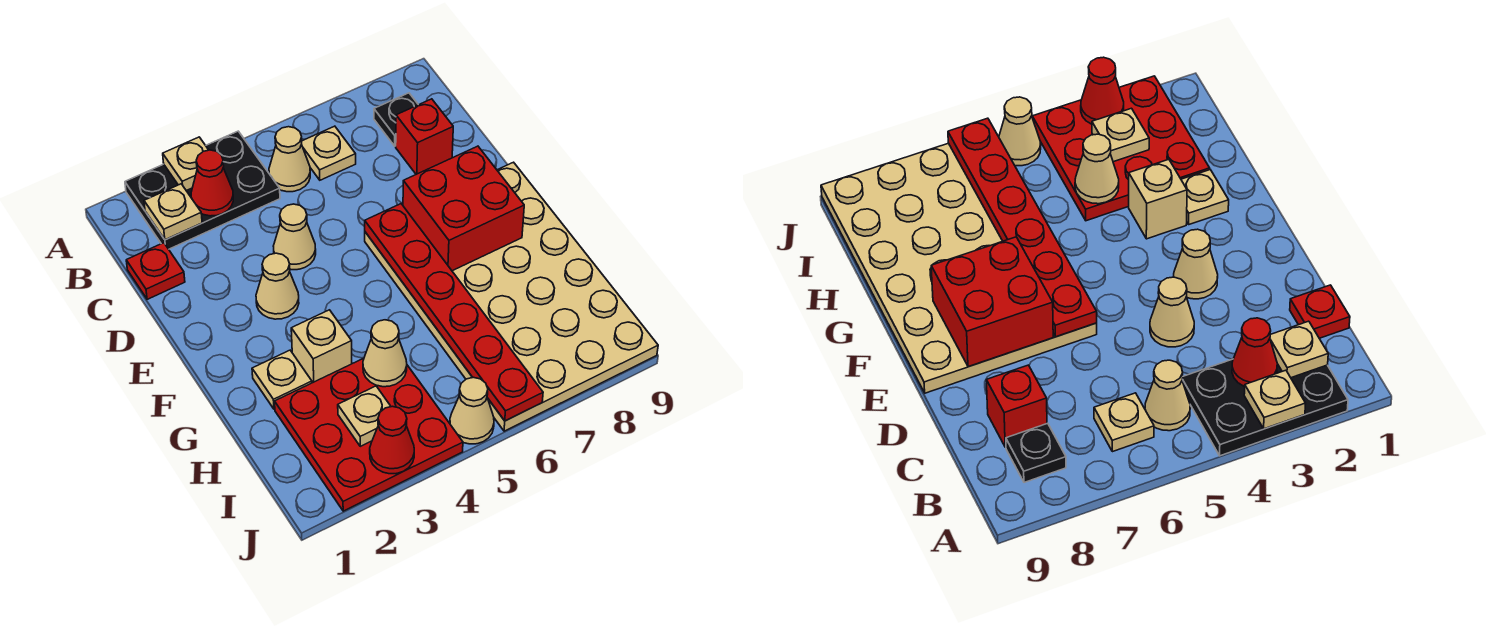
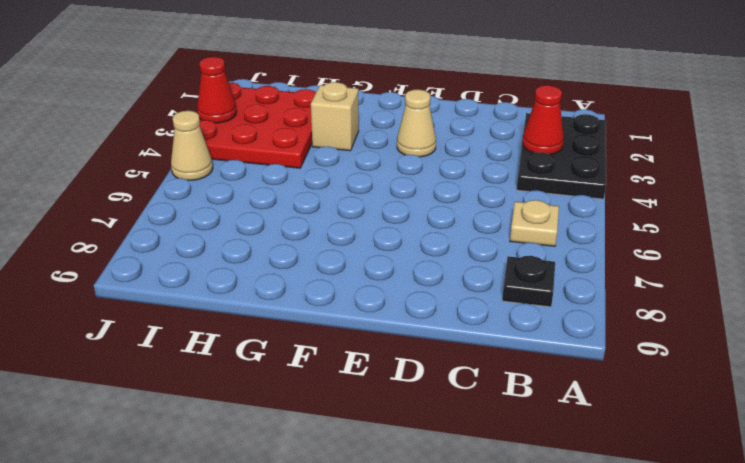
none -> tan cone B5 level 1
none -> red plate C1 level 1
none -> red brick C8 level 1

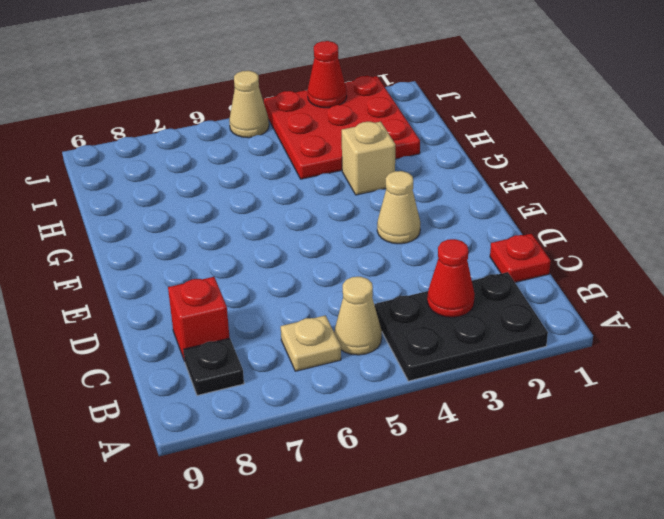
none -> tan cone D4 level 1
none -> tan plate E6:J9 level 1
none -> tan plate G2 level 1

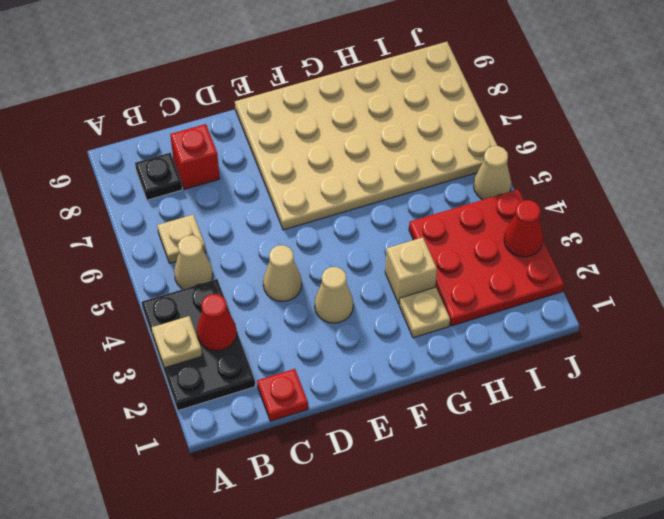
none -> tan plate B2 level 2
none -> red plate E6:J6 level 2
none -> red brick E7:F8 level 2

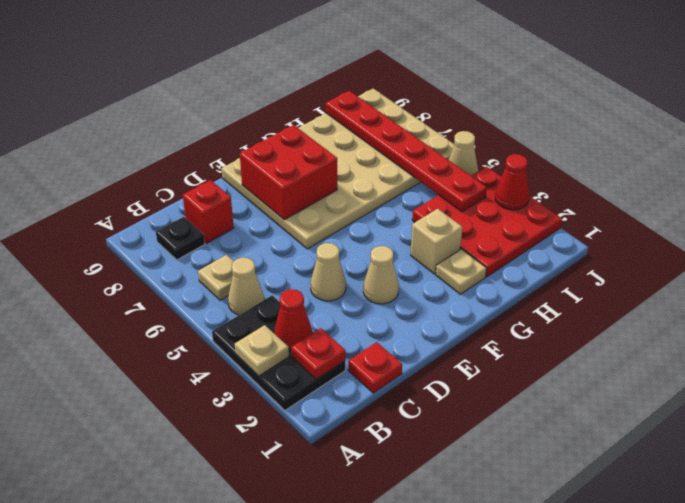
red plate B2 level 2 -> tan plate B2 level 2
red plate I4:I9 level 2 -> red plate E6:J6 level 2
none -> tan cone H4 level 2
none -> tan plate I3 level 2

